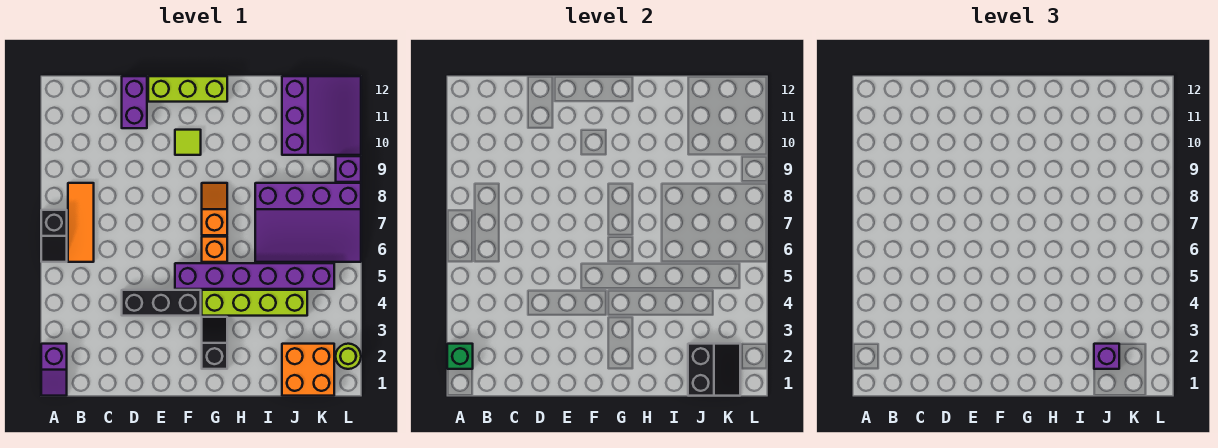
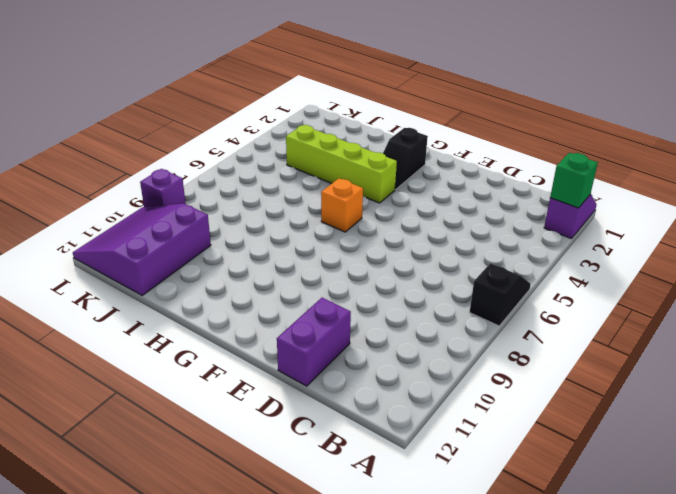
none -> orange tile B6:B8 level 1
none -> black brick D4:F4 level 1
none -> lime brick E12:G12 level 1

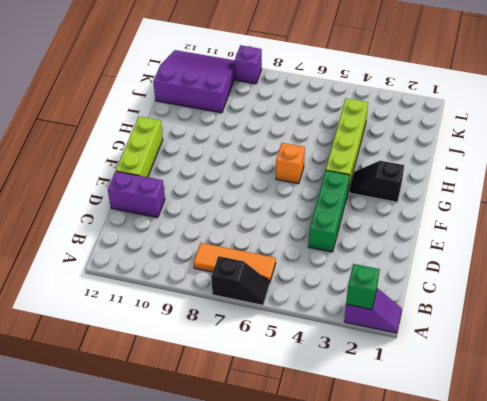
green brick D4:F4 level 1 -> black brick D4:F4 level 1
none -> purple brick F5:K5 level 1
none -> lime tile F10 level 1
none -> orange slope G7:G8 level 1 top 7

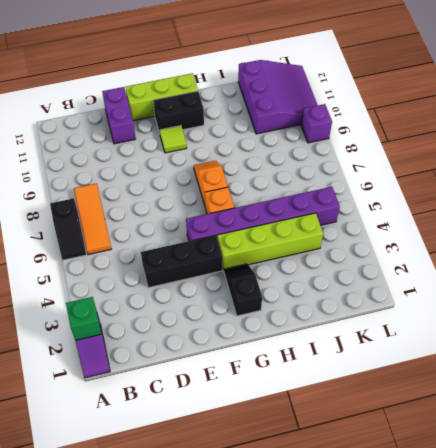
black brick F11:G11 level 1 -> none
none -> purple slope I6:L8 level 1 top 8
none -> orange brick J1:K2 level 1
none -> lime round brick L2 level 1

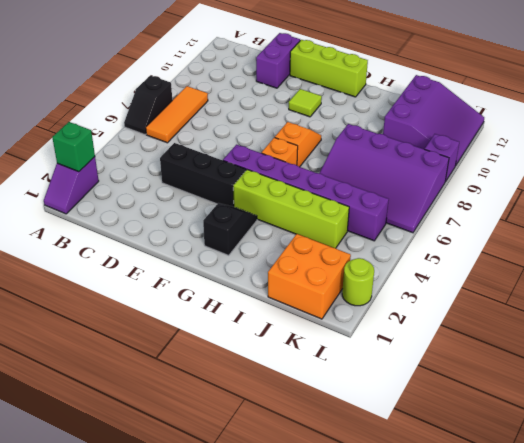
none -> black slope J1:K2 level 2 top J
none -> purple brick J2 level 3

